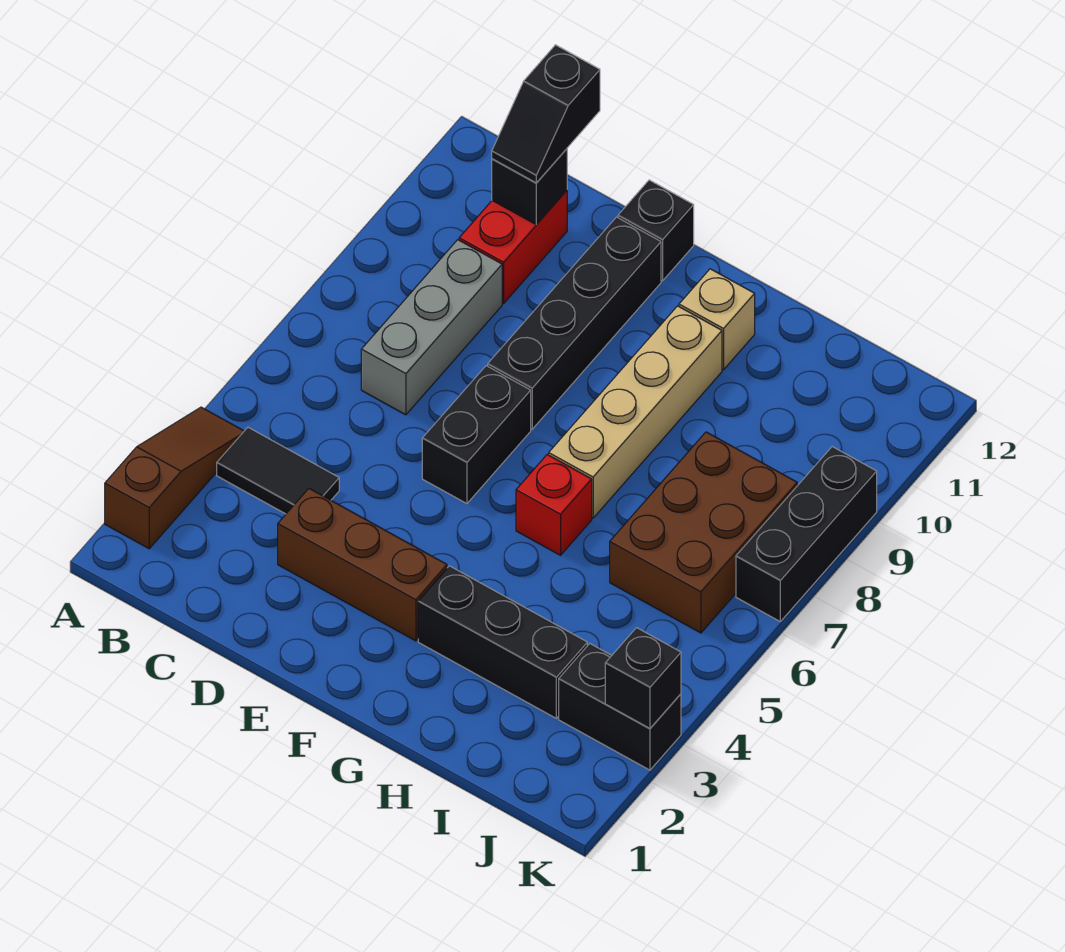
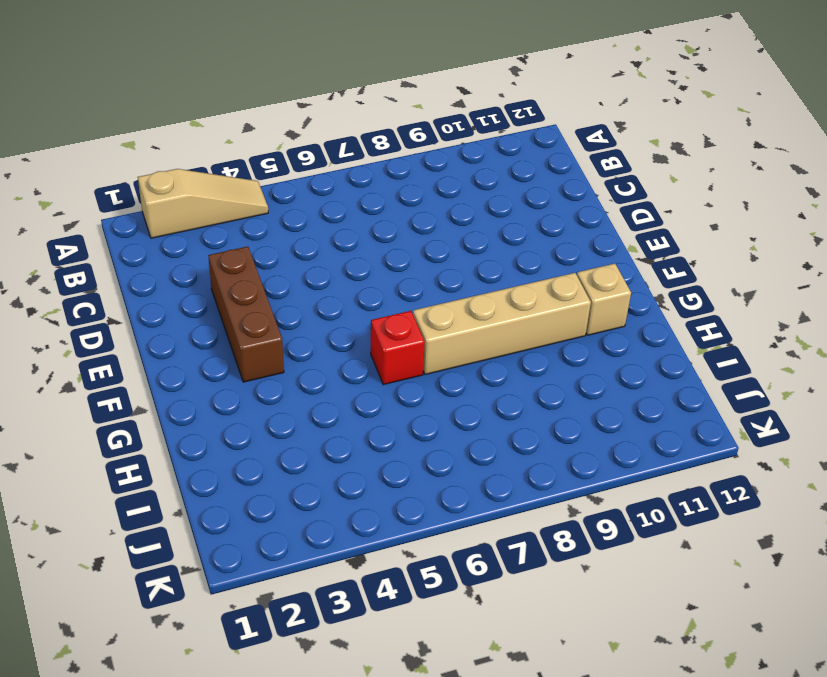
tan slope A2:A4 level 1 top 2 -> brown slope A2:A4 level 1 top 2
none -> black tile B4:C4 level 1
none -> grey brick C7:C9 level 1
none -> red brick C10:C11 level 1

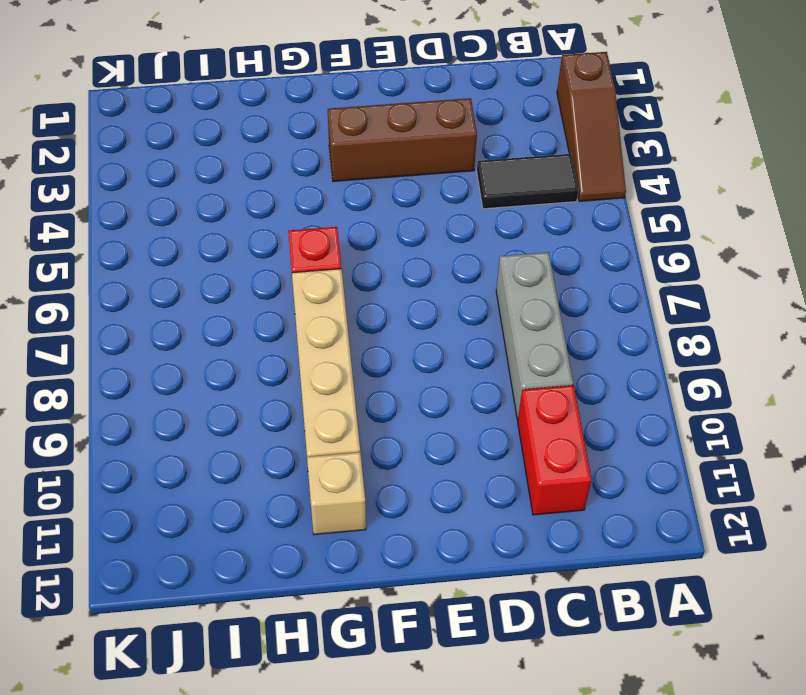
none -> black brick E6:E7 level 1
none -> black brick E8:E11 level 1
none -> black brick E12 level 1

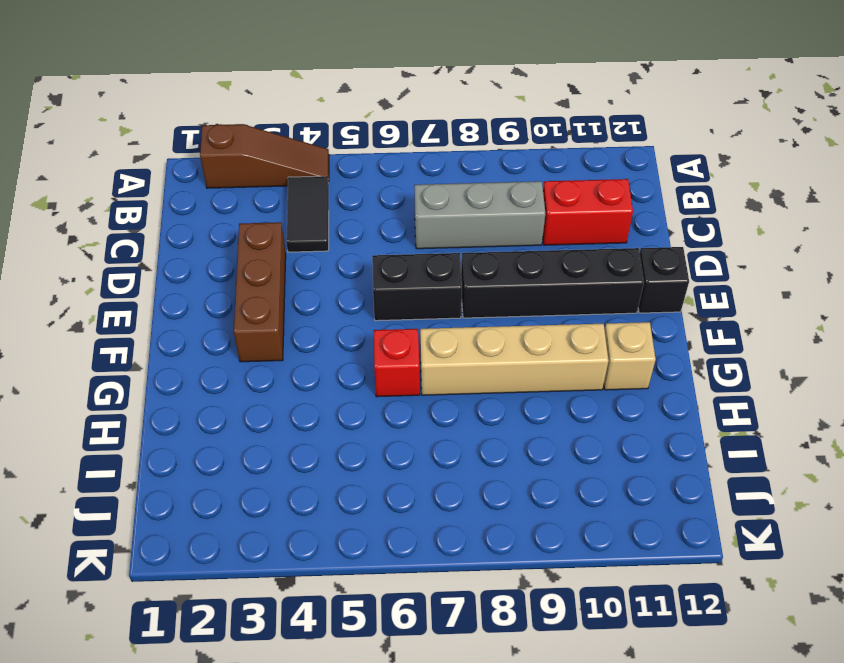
none -> black brick G3:I3 level 1
none -> brown brick I6:J8 level 1
none -> black brick J3:K3 level 1

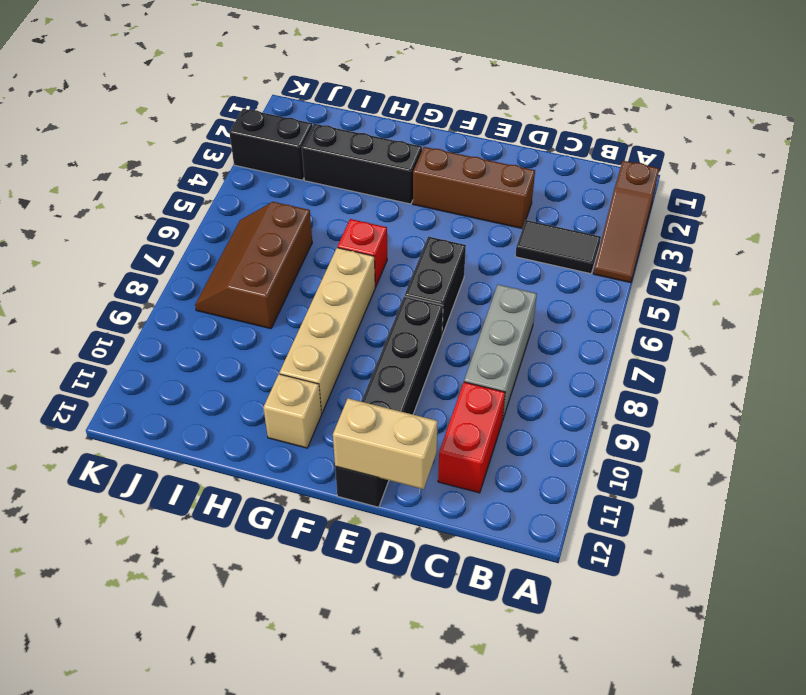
tan brick D12:E12 level 2 -> none
brown slope I6:J8 level 1 top I -> brown brick I6:J8 level 1
none -> black brick K7:K9 level 1
none -> black brick C11 level 2
none -> black brick K3 level 2

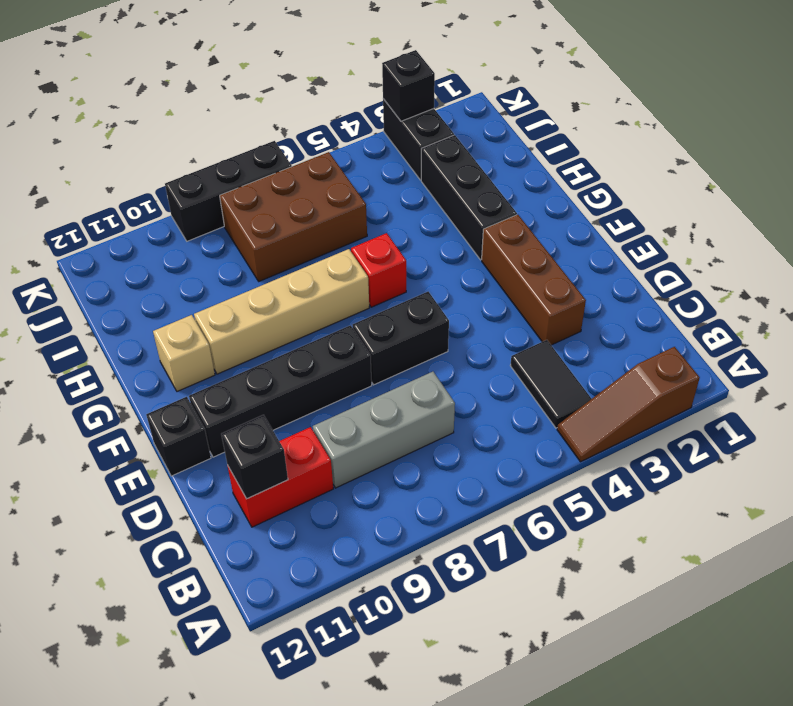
none -> black slope C11:C12 level 3 top 12

